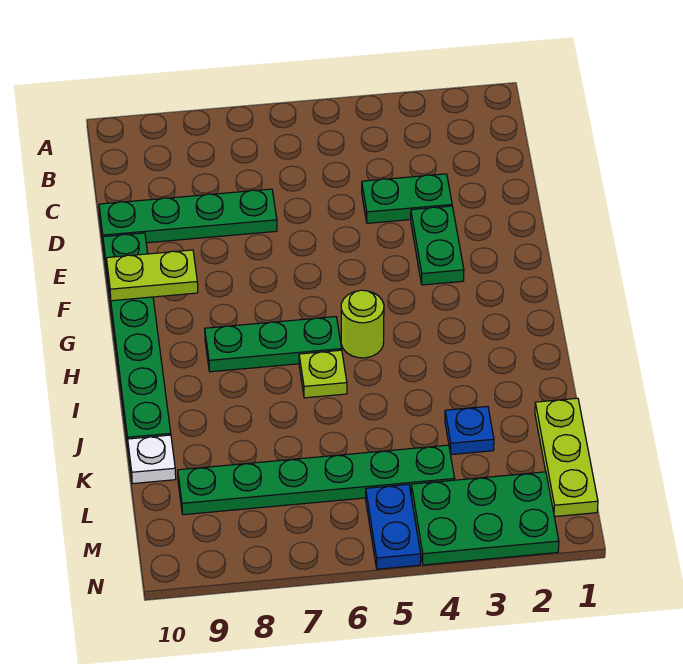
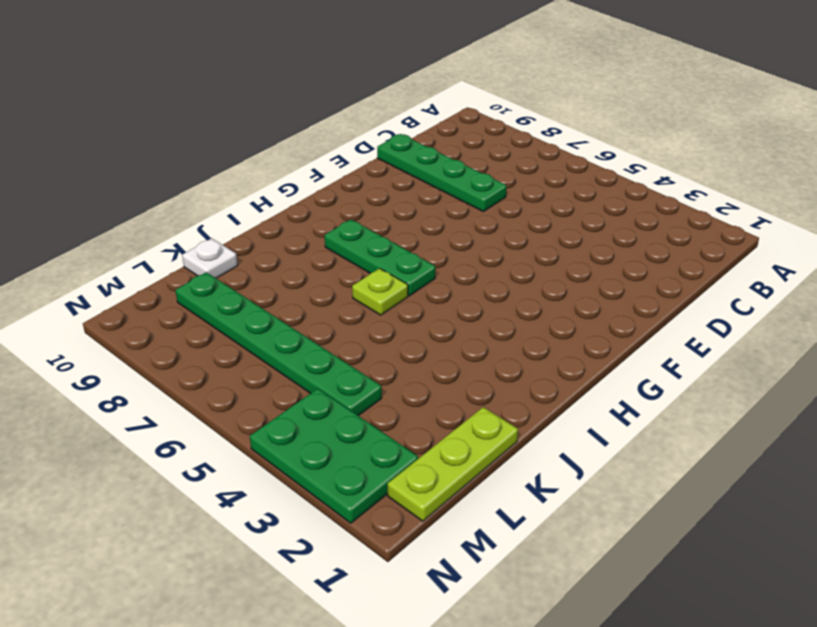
none -> green plate D3:D4 level 1
none -> green plate E3:F3 level 1
none -> green plate E10:J10 level 1

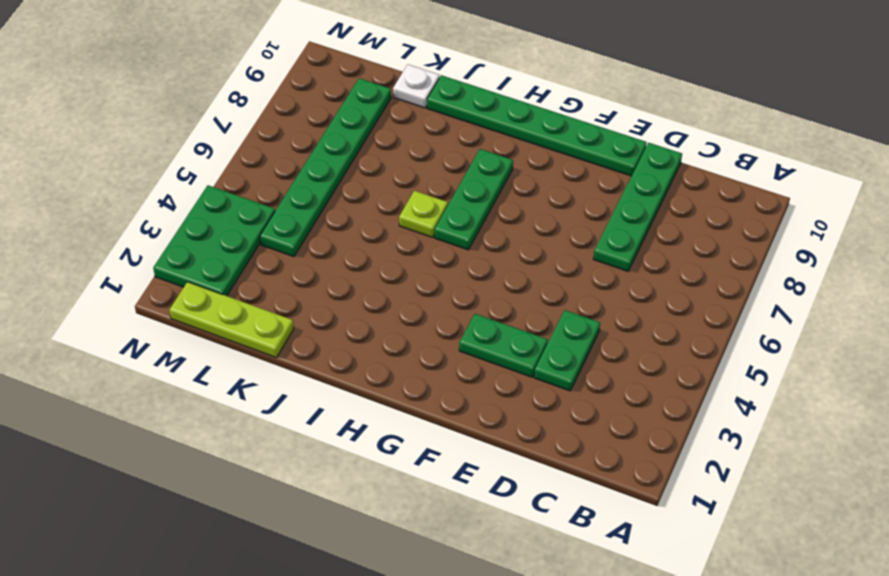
none -> lime round brick H5 level 1
none -> blue plate K3 level 1
none -> blue plate M5:N5 level 1

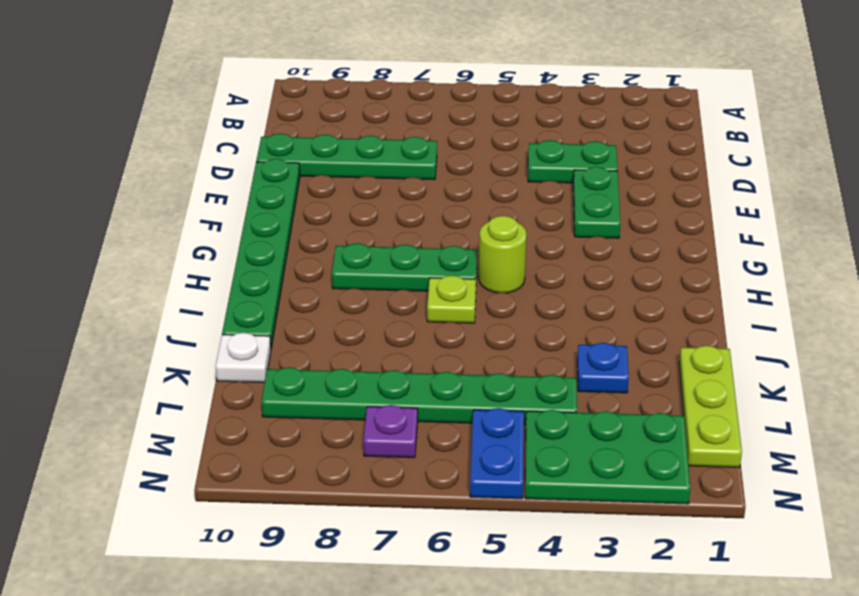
purple plate M7 level 1 -> none
none -> lime plate F9:F10 level 2

